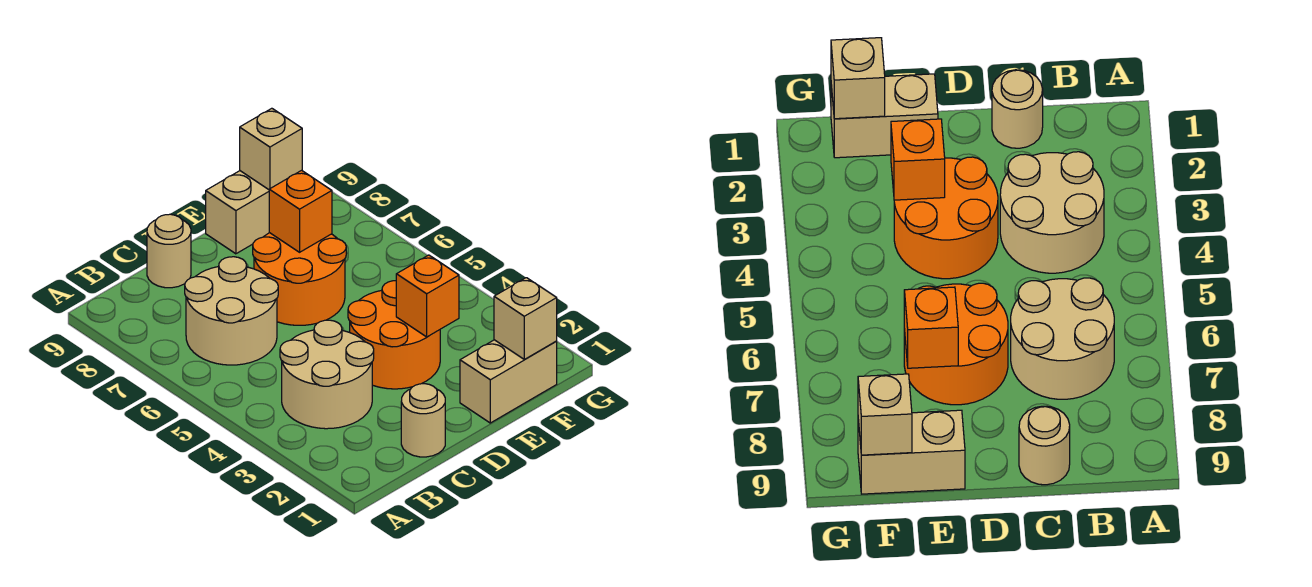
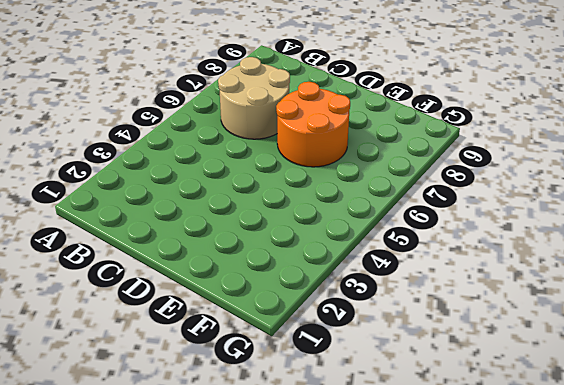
none -> tan round brick B3:C4 level 1
none -> tan round brick C1 level 1
none -> tan round brick C9 level 1

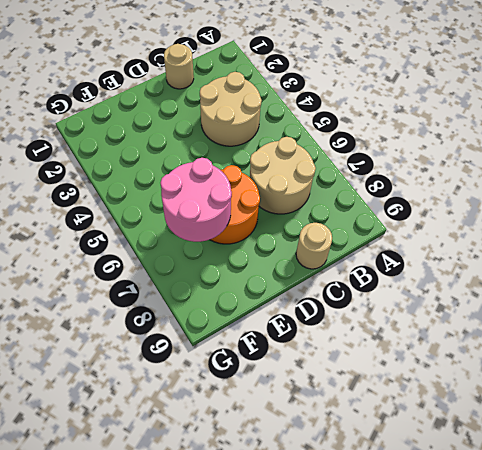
pink round brick E6:F7 level 2 -> orange brick E7 level 2
none -> orange round brick D3:E4 level 1
none -> tan brick E1:F1 level 1
none -> tan brick E9:F9 level 1

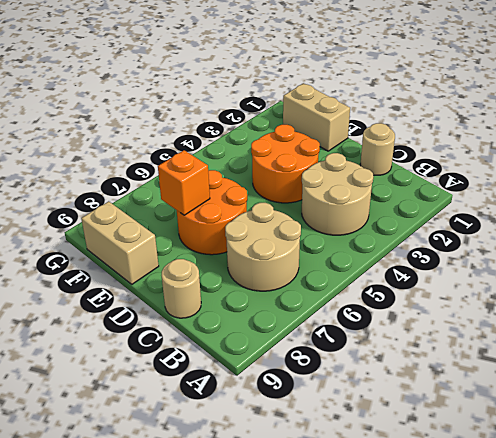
none -> orange brick E3 level 2
none -> tan brick F1 level 2
none -> tan brick F9 level 2

